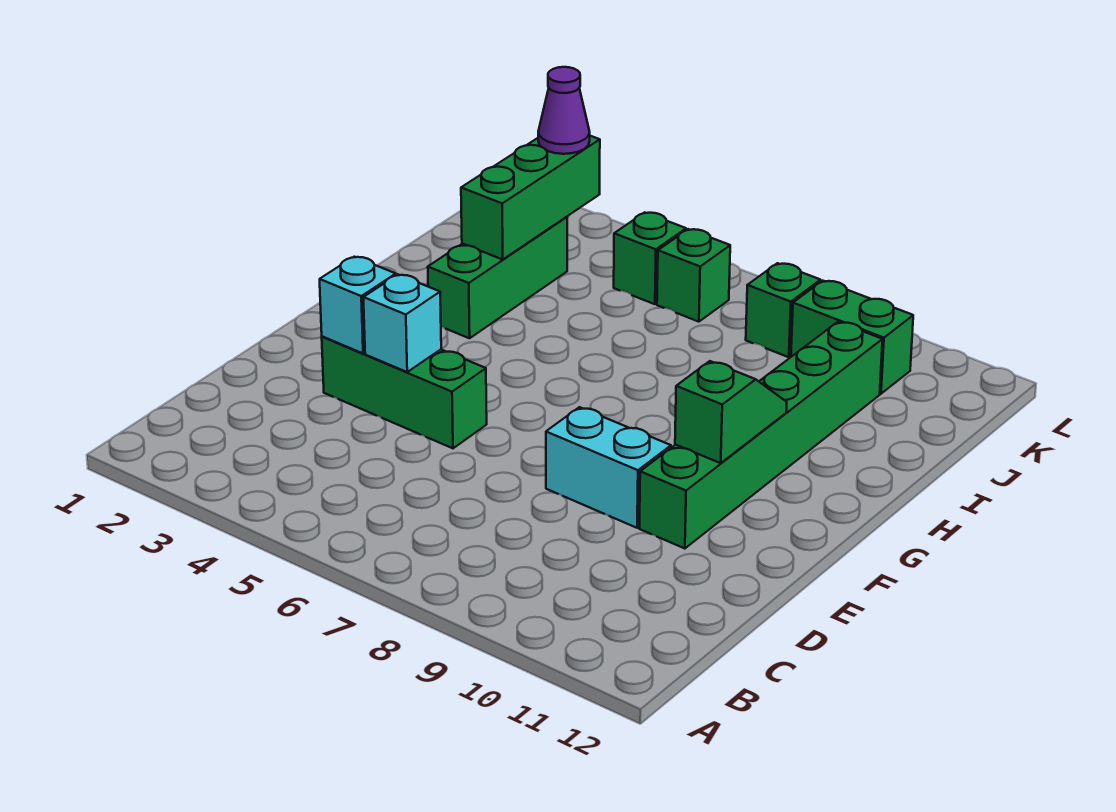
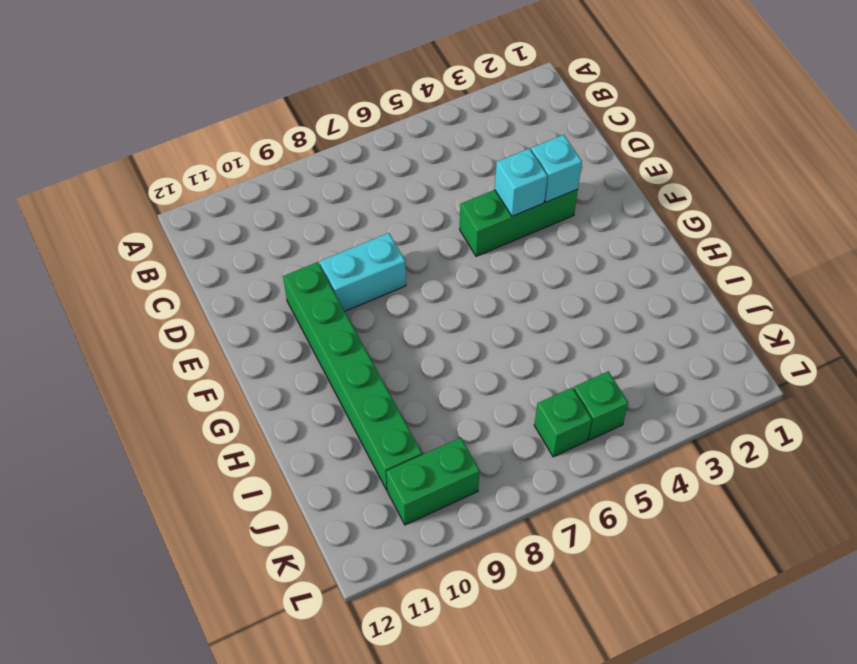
none -> green brick H3:J3 level 1
none -> green brick K8 level 1
none -> green slope F10:G10 level 2 top F

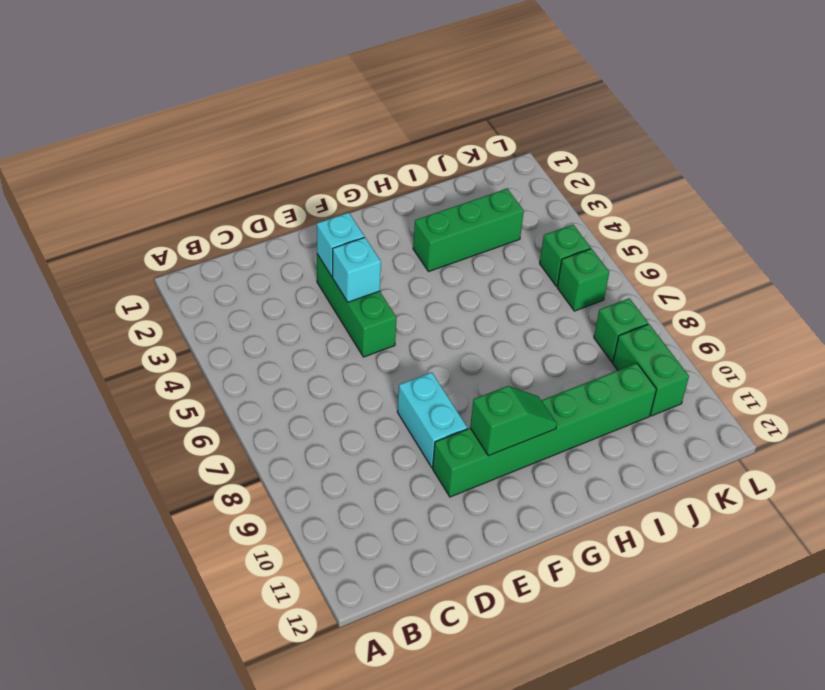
none -> green brick I3:K3 level 2
none -> purple cone K3 level 3

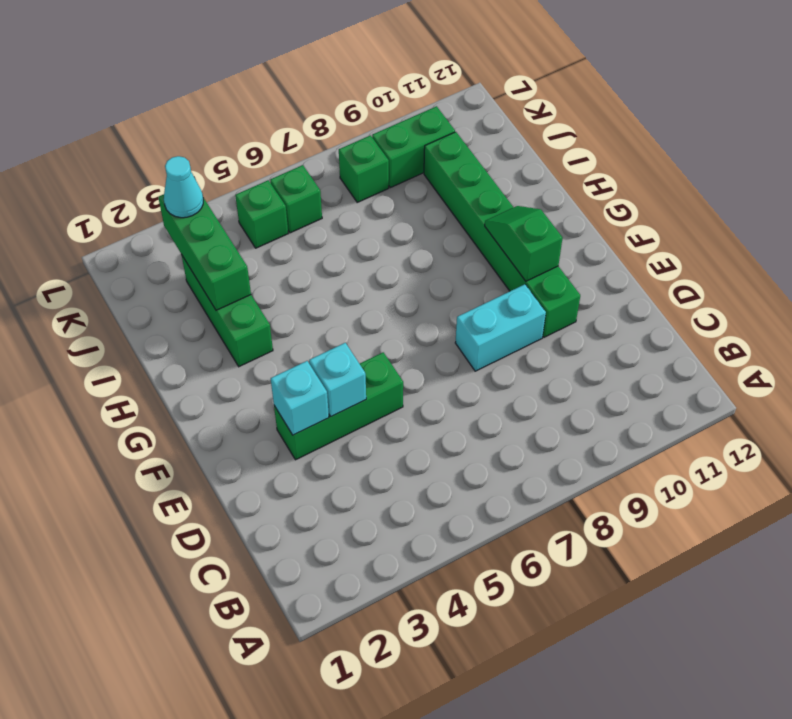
cyan cone K3 level 3 -> purple cone K3 level 3

